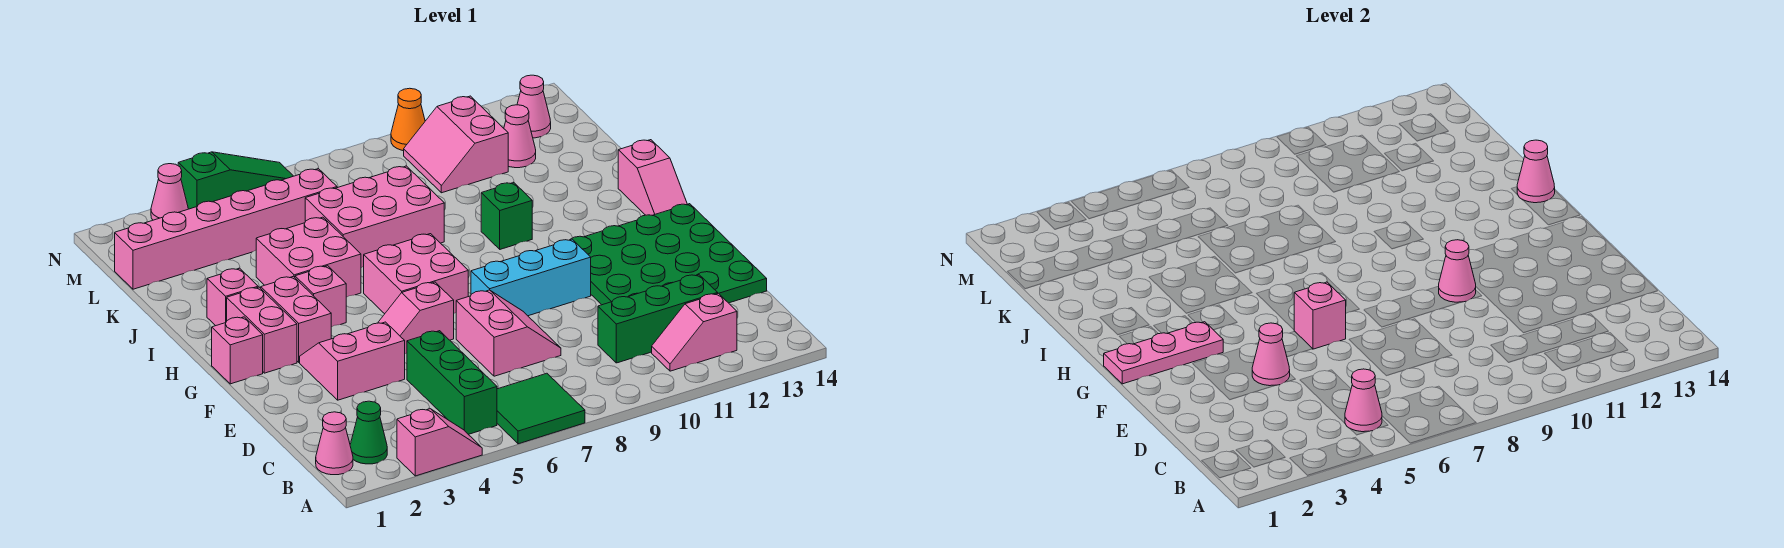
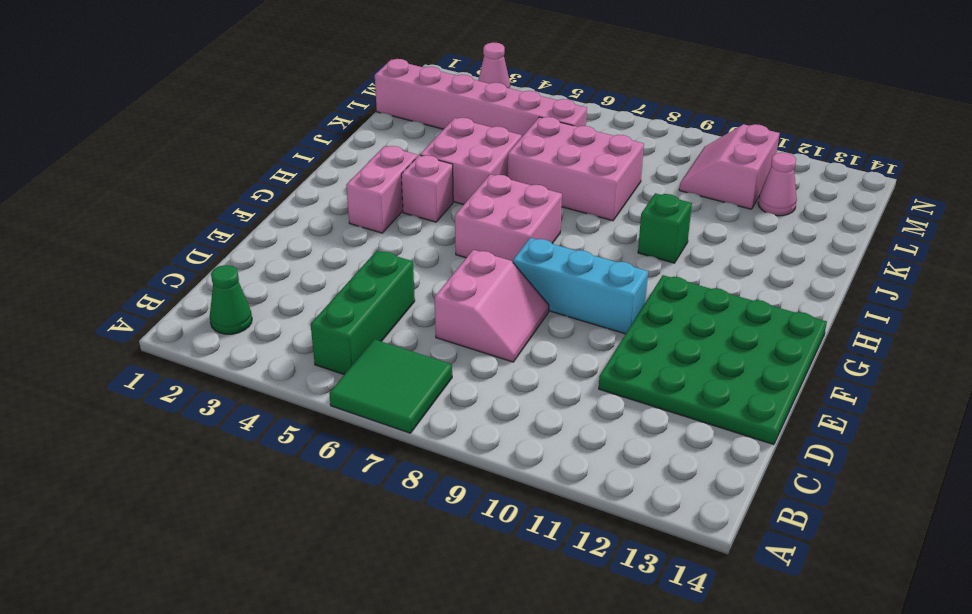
none -> pink slope A3:A4 level 1 top 3
none -> pink cone B1 level 1
none -> pink slope B11:B12 level 1 top 12
none -> green brick C10:C12 level 1

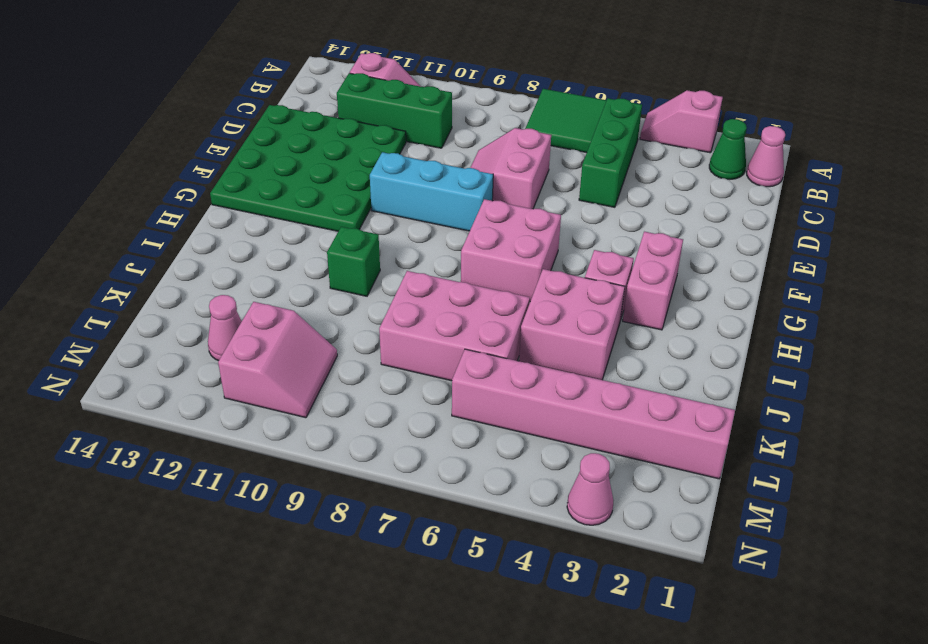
none -> pink slope E3:F4 level 1 top E
none -> pink slope F5:F6 level 1 top 6
none -> pink brick G1 level 1
none -> pink brick G2:H2 level 1

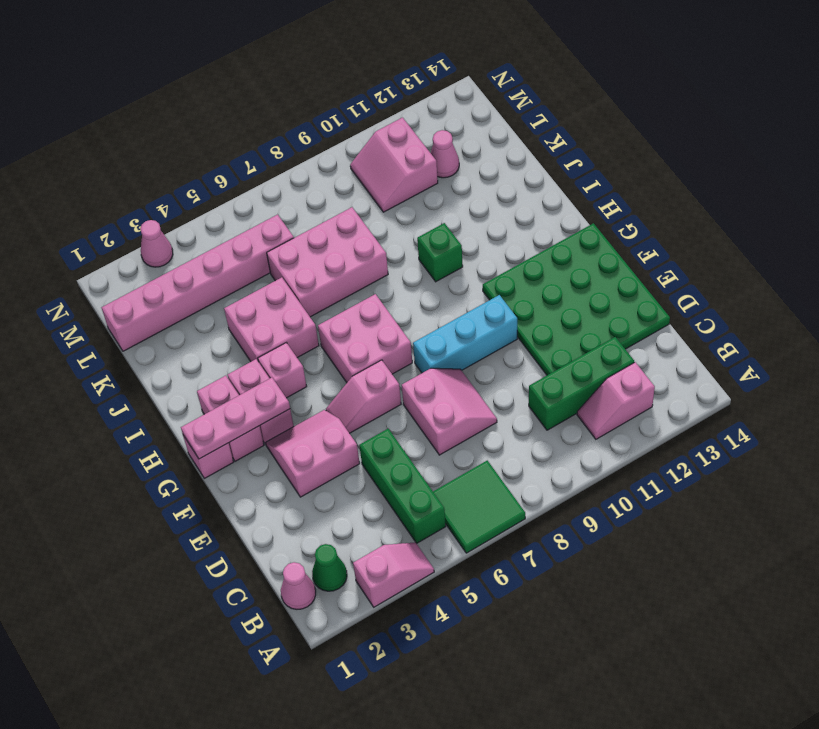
none -> pink slope H14:I14 level 1 top I
none -> pink brick I2 level 1
none -> pink cone M13 level 1
none -> green slope N4:N6 level 1 top 4

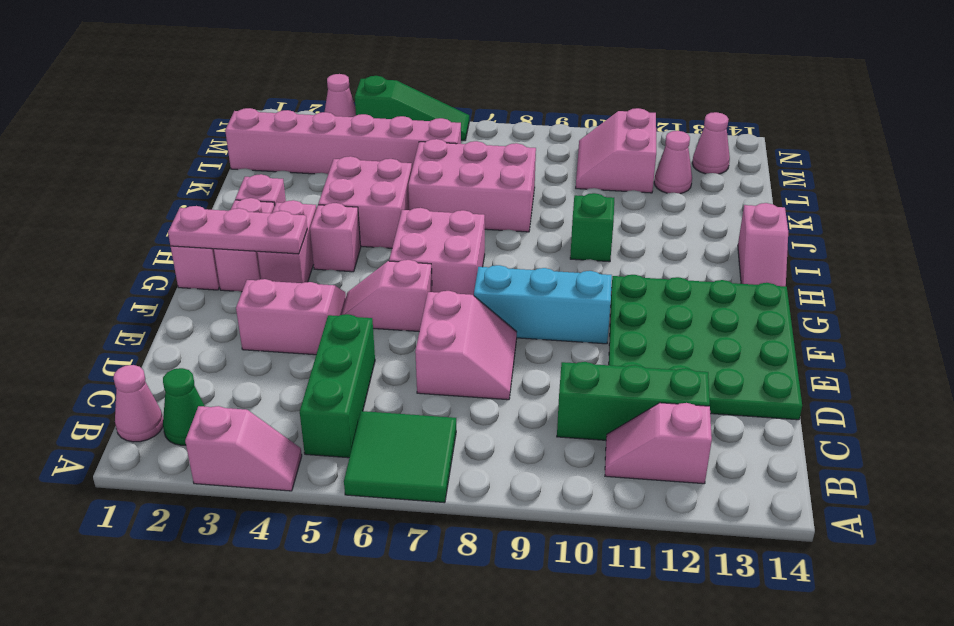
none -> orange cone N10 level 1
none -> pink cone B5 level 2
none -> pink cone E4 level 2
none -> pink brick F6 level 2

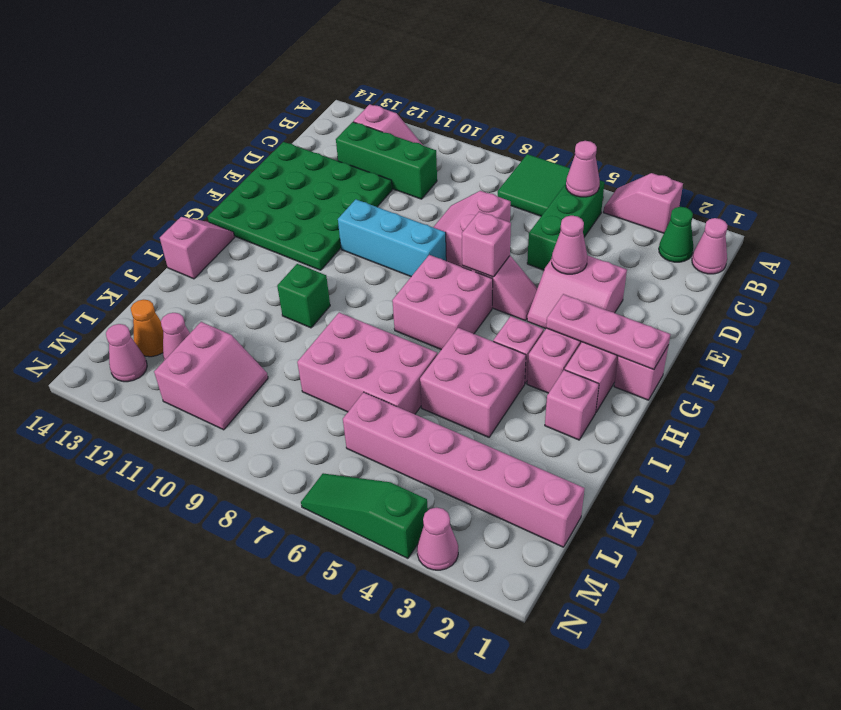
orange cone L13 level 1 -> orange cone N10 level 1
none -> pink cone F10 level 2
none -> pink cone I14 level 2

